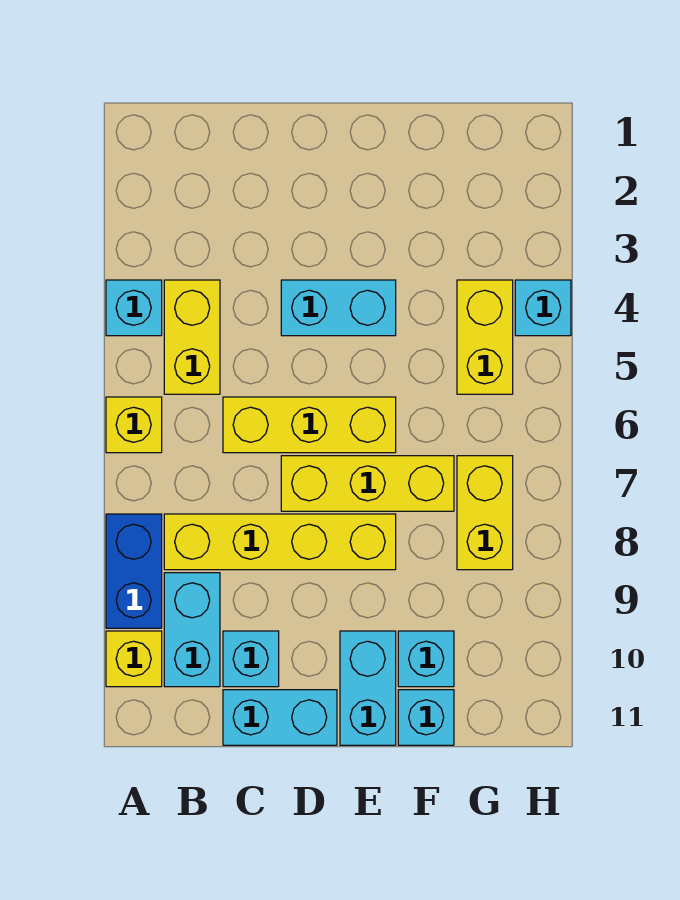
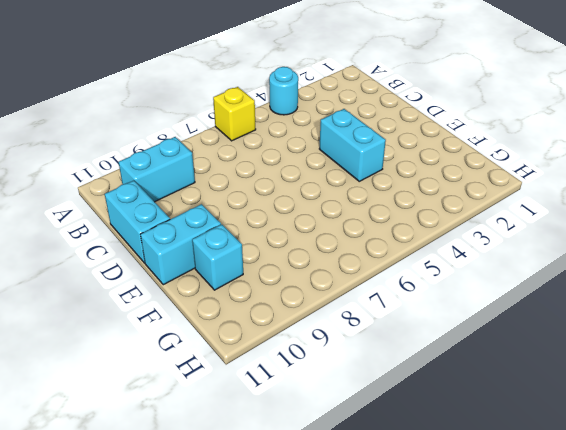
cyan round brick A4 level 1 -> cyan brick A4 level 1
none -> blue brick A8:A9 level 1
none -> yellow brick A10 level 1
none -> yellow brick B4:B5 level 1

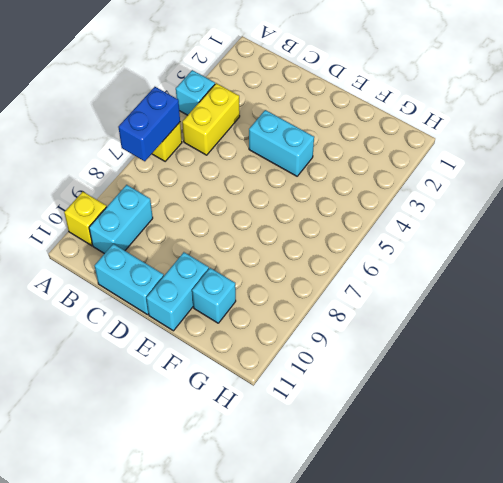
blue brick A6:A7 level 2 -> blue brick A8:A9 level 1
none -> yellow brick B8:E8 level 1
none -> yellow brick C6:E6 level 1
none -> cyan brick C10 level 1

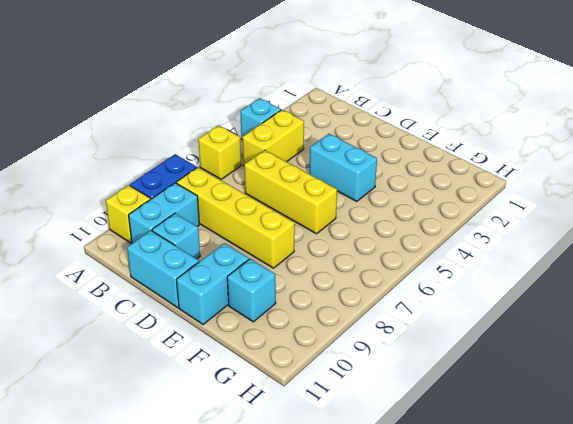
none -> yellow brick D7:F7 level 1
none -> cyan brick F11 level 1
none -> yellow brick G4:G5 level 1

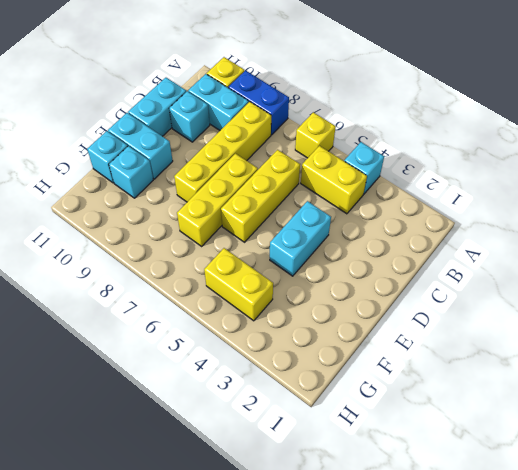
none -> yellow brick G7:G8 level 1
none -> cyan brick H4 level 1

